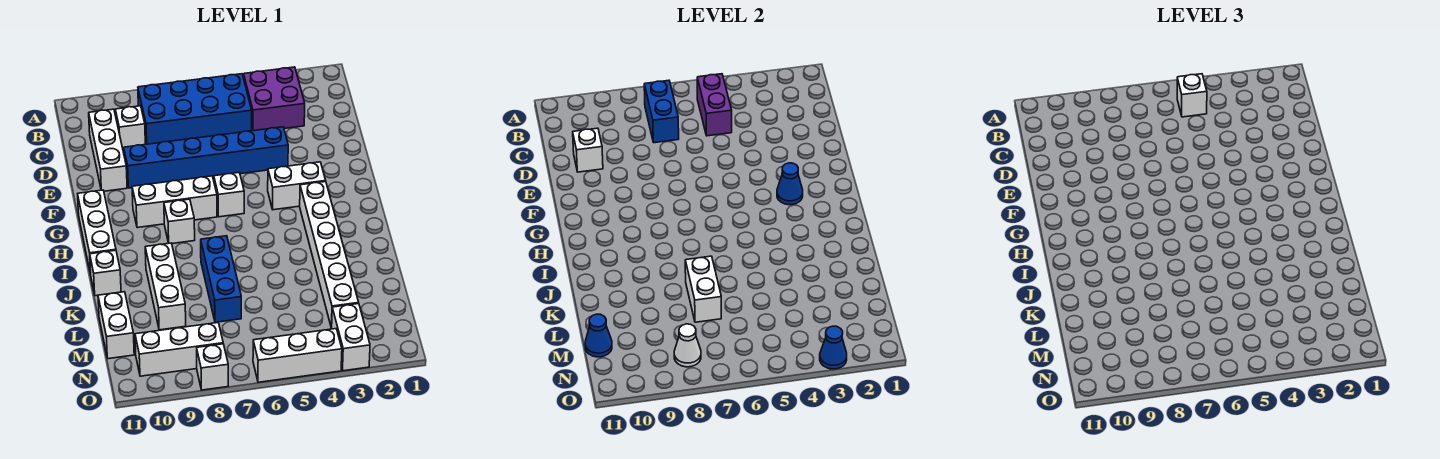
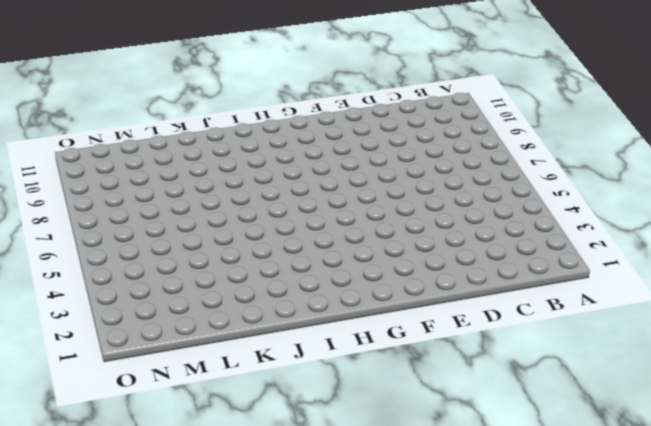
none -> purple brick B3:C4 level 1
none -> blue brick B5:C8 level 1
none -> white brick C9 level 1

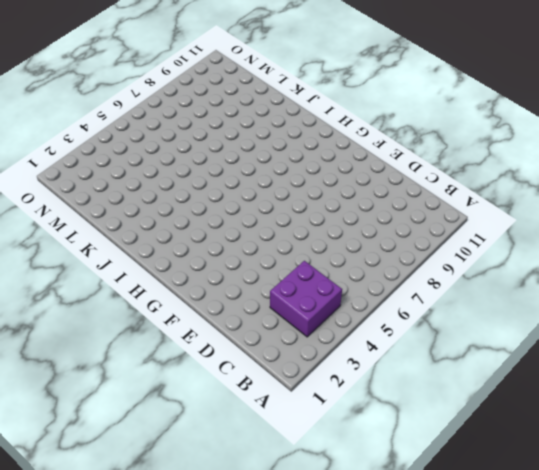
none -> blue brick B5:C8 level 1
none -> white brick C9 level 1
none -> white brick C10:E10 level 1

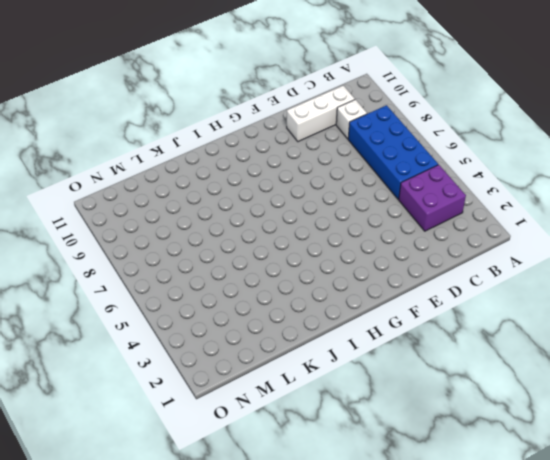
none -> blue brick E4:E9 level 1
none -> white brick G3:G4 level 1
none -> white brick G6 level 1

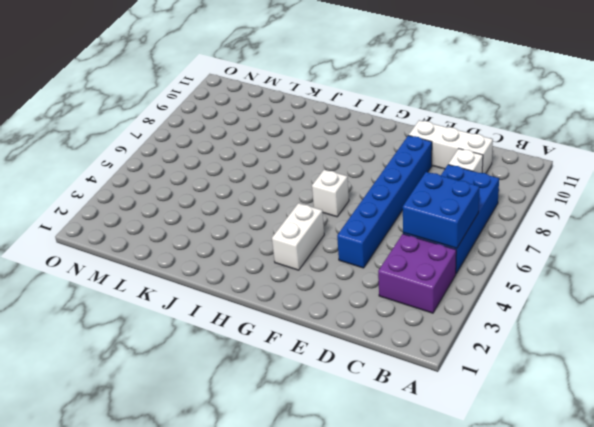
blue brick B5:C6 level 2 -> purple brick B5:C5 level 2
none -> white brick G7:G9 level 1
none -> white brick G11:I11 level 1
none -> white brick H3:M3 level 1

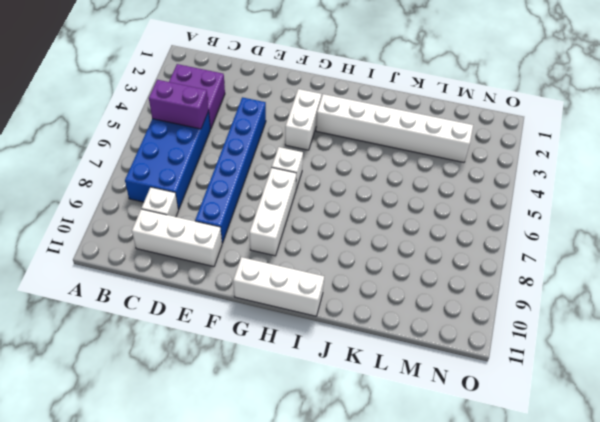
none -> white brick H8 level 1
none -> blue brick J7:L7 level 1
none -> white brick J9:L9 level 1

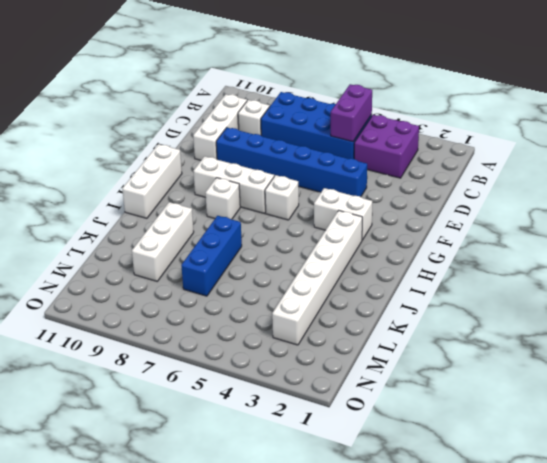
none -> white brick J11 level 1
none -> white brick L11:M11 level 1
none -> white brick N3:O3 level 1

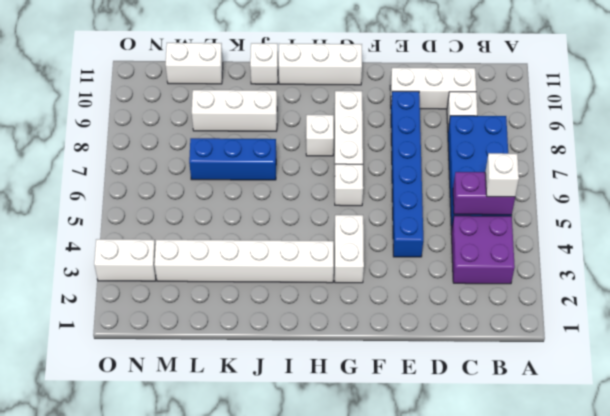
none -> white brick N8:N10 level 1
none -> white brick O4:O6 level 1
none -> white brick O8 level 1

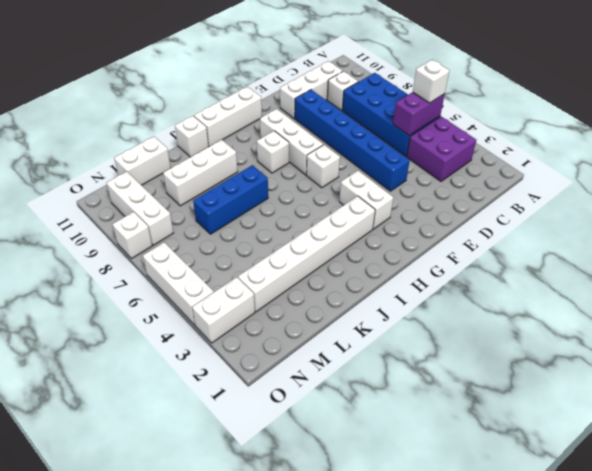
none -> blue brick B7:C7 level 2
none -> white brick D10 level 2
none -> blue cone G3 level 2

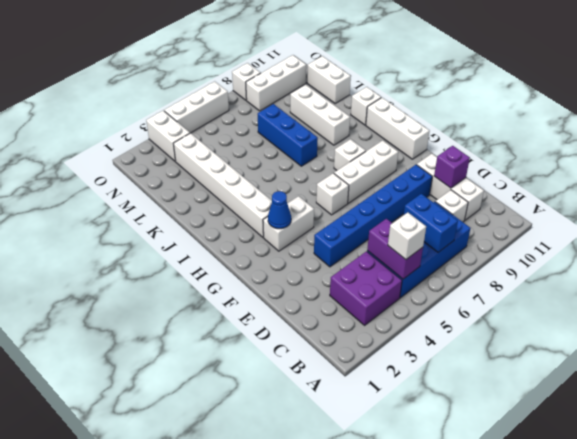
purple brick D10 level 2 -> white brick D10 level 2
none -> white brick K7:L7 level 2
none -> blue cone M11 level 2
none -> white cone N8 level 2

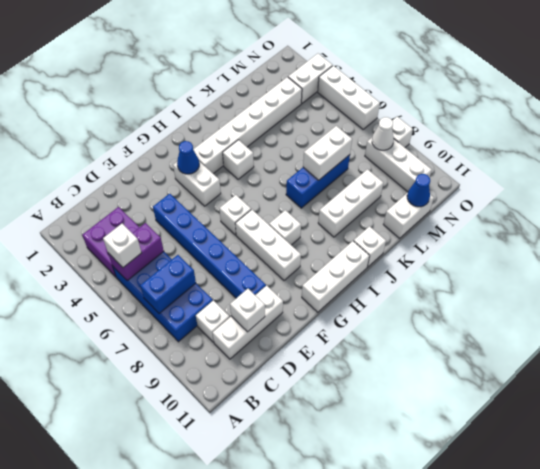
white brick I4 level 1 -> none
none -> blue cone O3 level 2

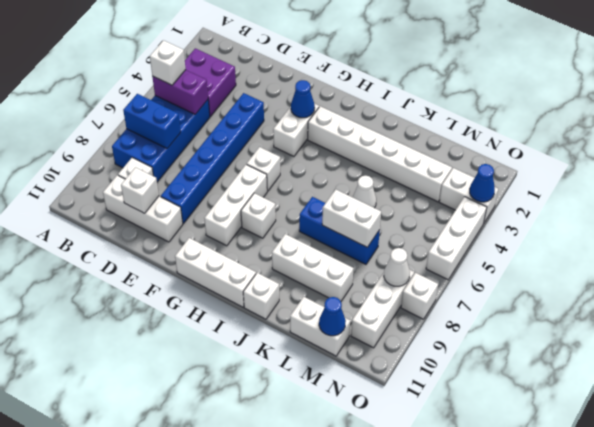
white cone K5 level 1 -> none

